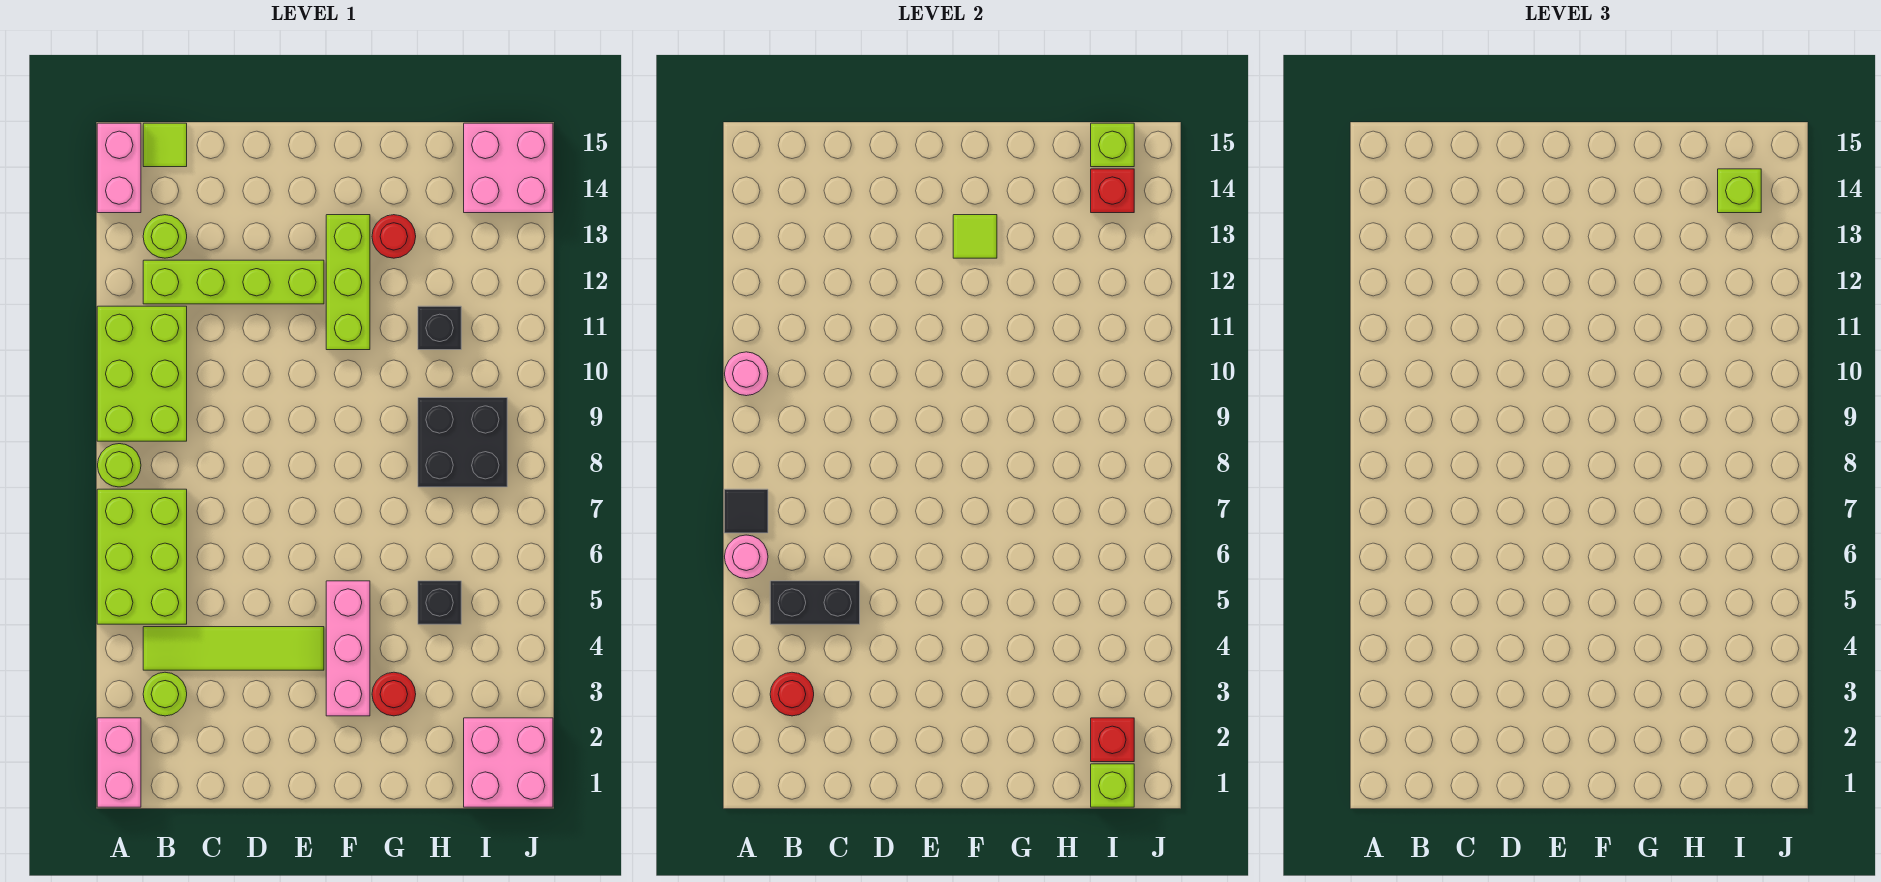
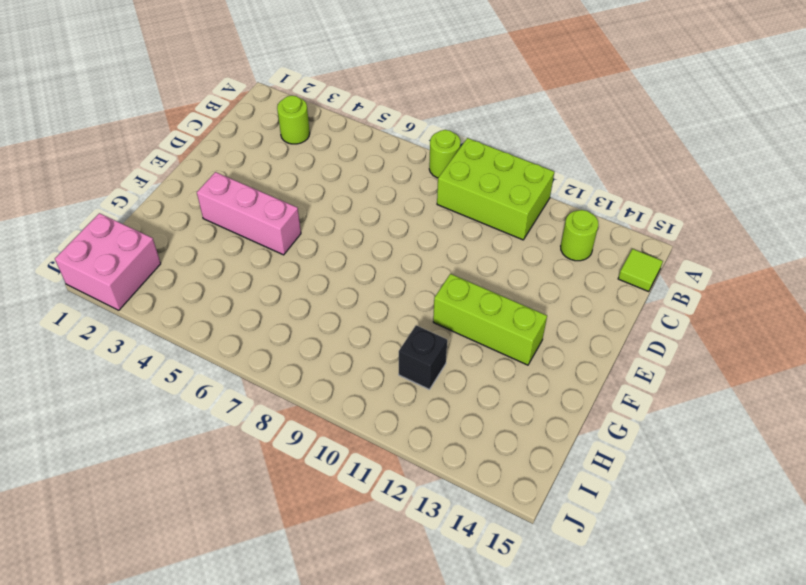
none -> pink brick A1:A2 level 1
none -> lime brick A5:B7 level 1
none -> pink brick A14:A15 level 1
none -> lime tile B4:E4 level 1

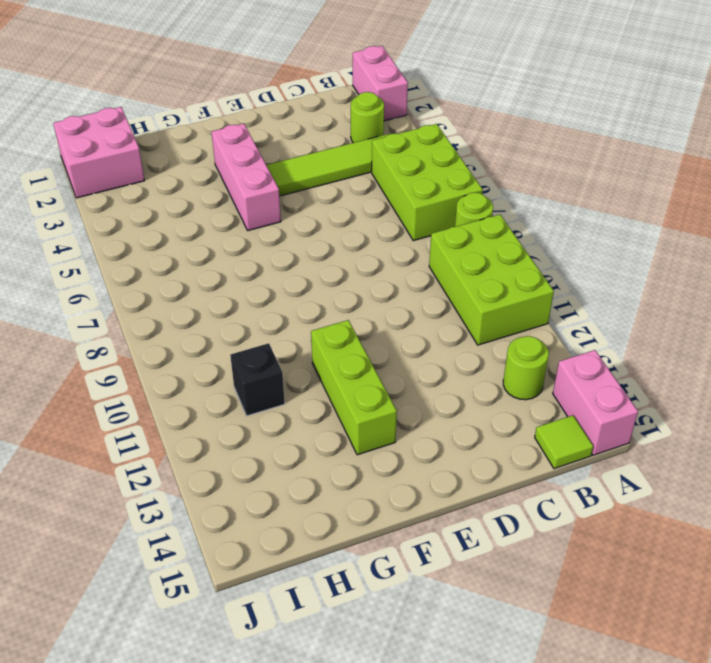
none -> lime brick B12:E12 level 1
none -> red round brick G3 level 1
none -> red round brick G13 level 1
none -> black brick H5 level 1

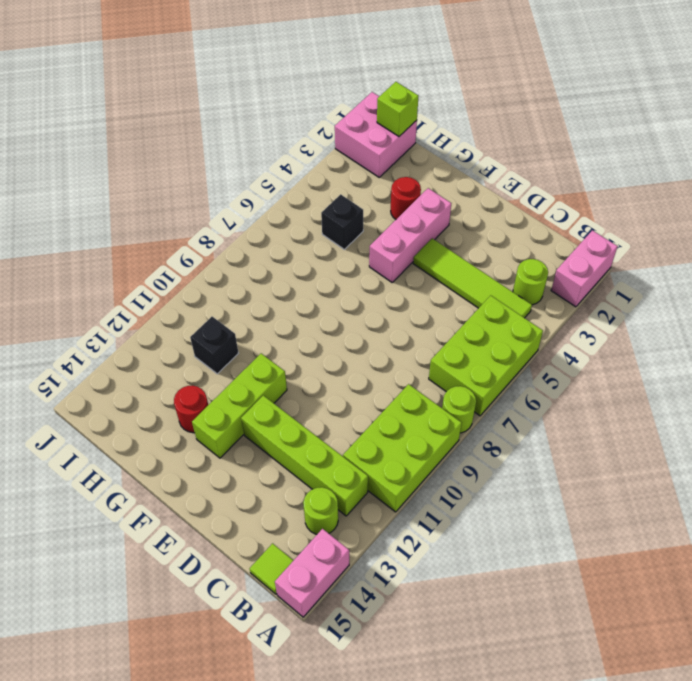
none -> black brick H8:I9 level 1
none -> pink brick I14:J15 level 1
none -> pink round brick A6 level 2
none -> black tile A7 level 2

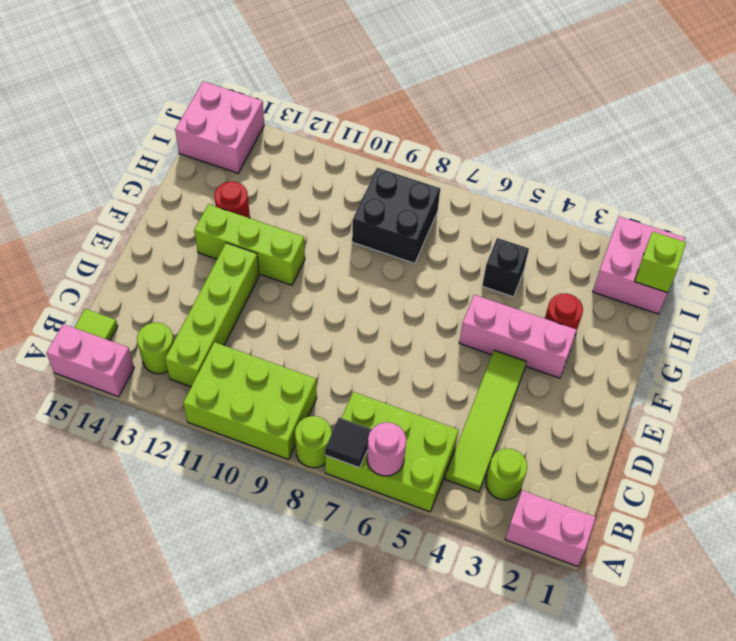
none -> black brick H11 level 1
none -> pink round brick A10 level 2
none -> red round brick B3 level 2
none -> black brick B5:C5 level 2

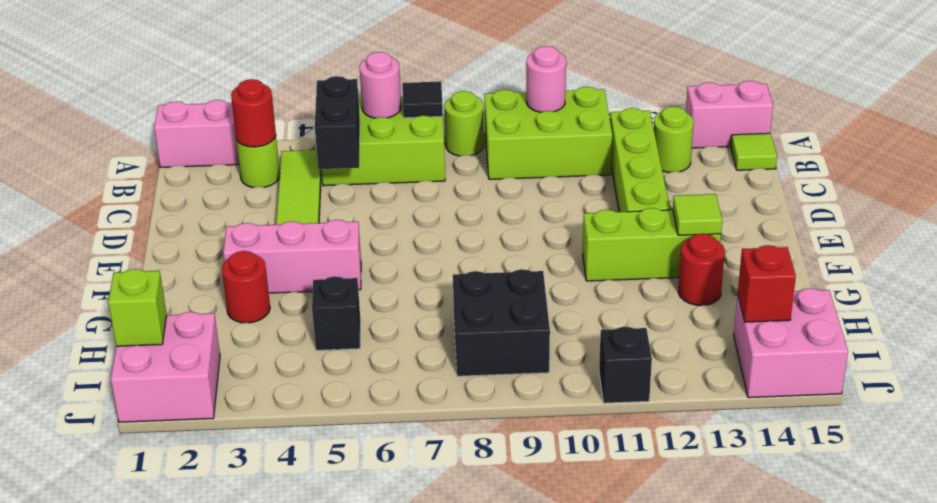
black brick J11 level 1 -> black brick H11 level 1
none -> red brick I2 level 2
none -> lime brick I15 level 2
none -> lime brick I14 level 3

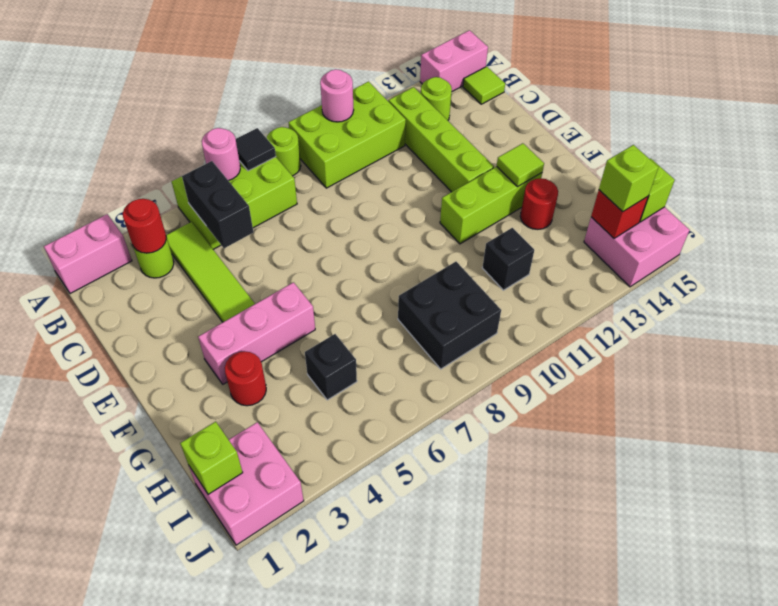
none -> red brick I2 level 2

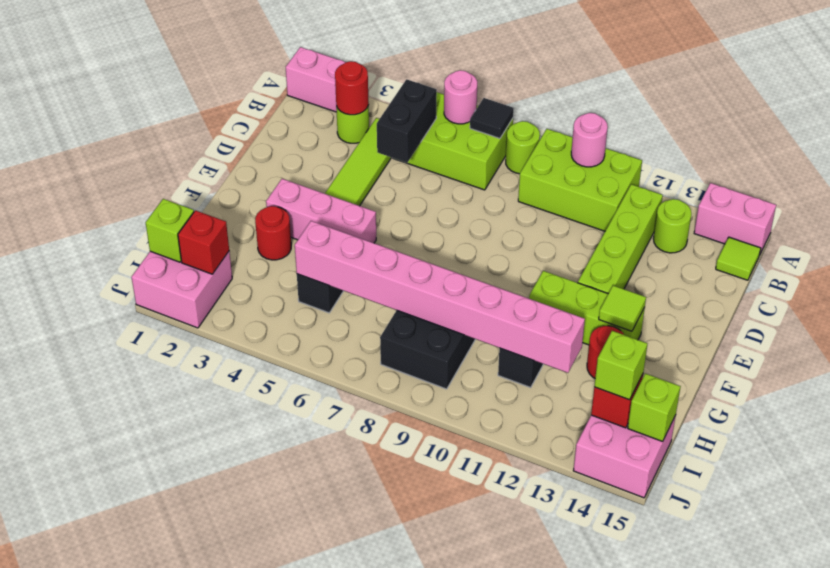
pink brick H5:H12 level 2 -> none

